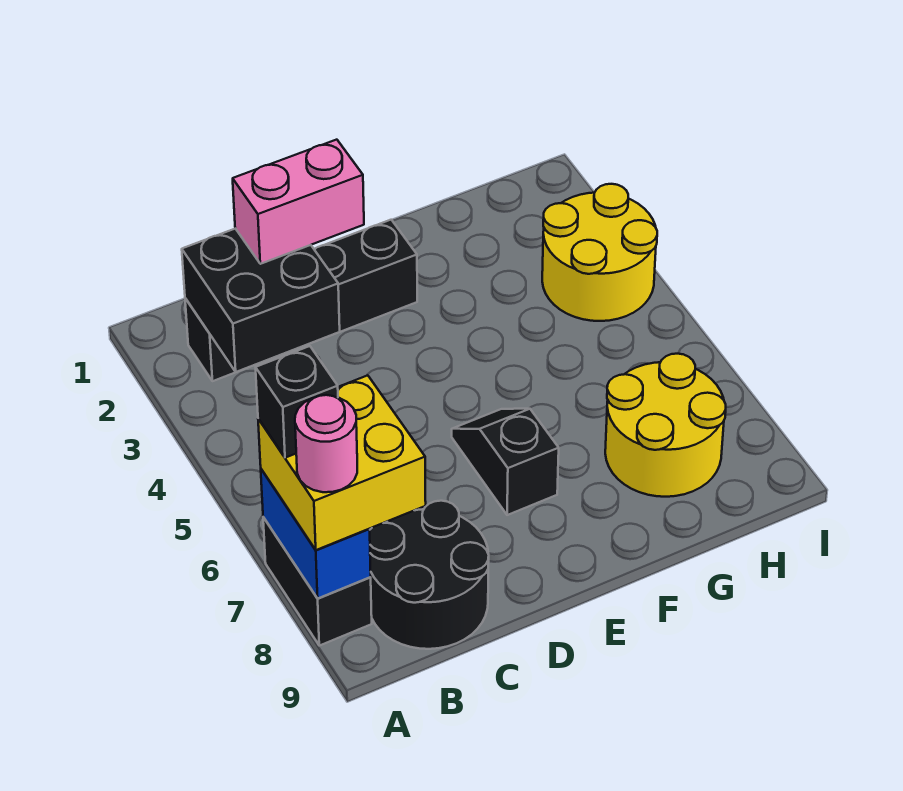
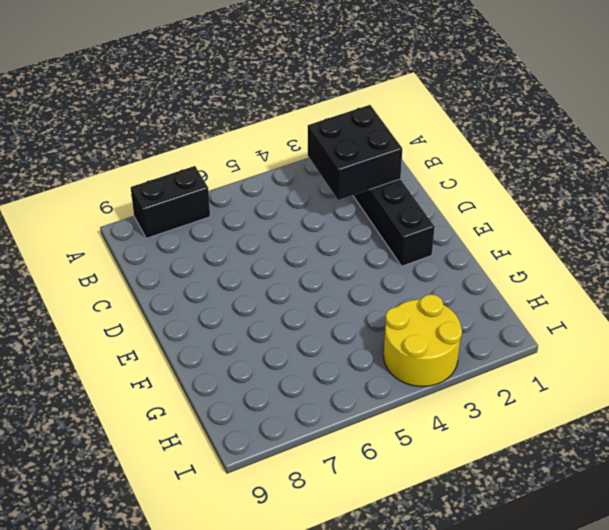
none -> black round brick B8:C9 level 1
none -> black slope E6:E7 level 1 top 7
none -> yellow round brick G7:H8 level 1

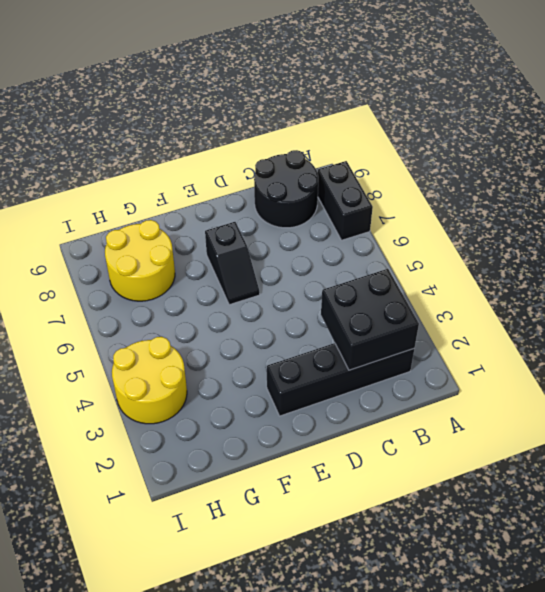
none -> blue brick A7:A8 level 2
none -> yellow brick A7:B8 level 3
none -> pink brick C2:D2 level 3

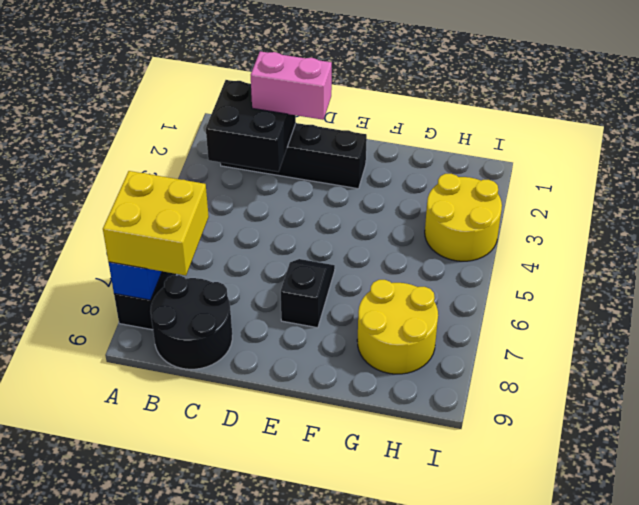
none -> black brick A7 level 4
none -> pink round brick A8 level 4

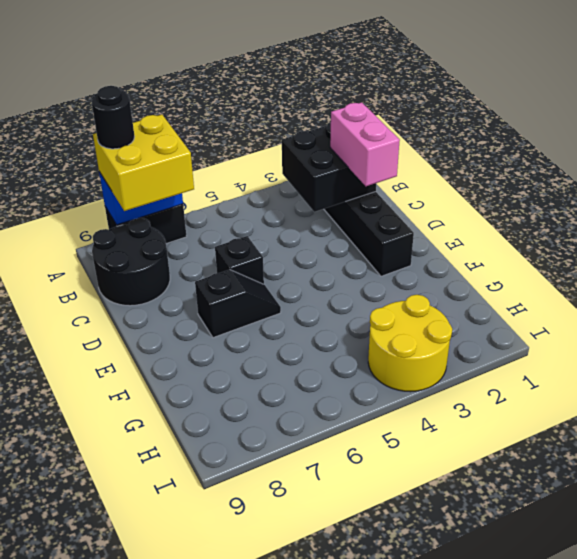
black round brick A8 level 4 -> pink round brick A8 level 4
black brick D6 level 1 -> black brick A7 level 4
none -> yellow round brick G7:H8 level 1

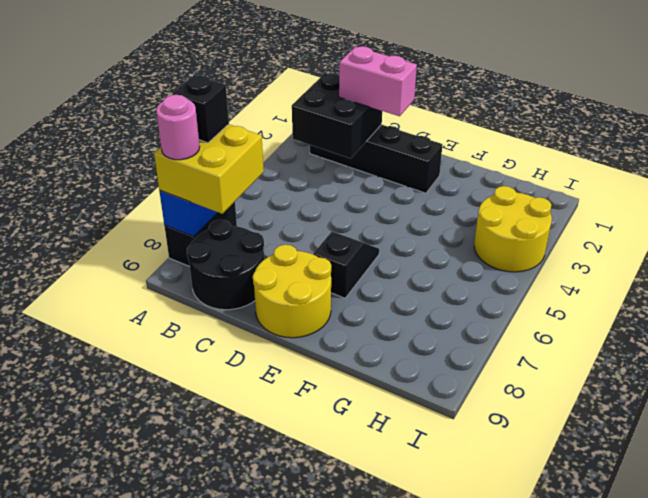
yellow round brick D8:E9 level 1 -> yellow round brick G7:H8 level 1

